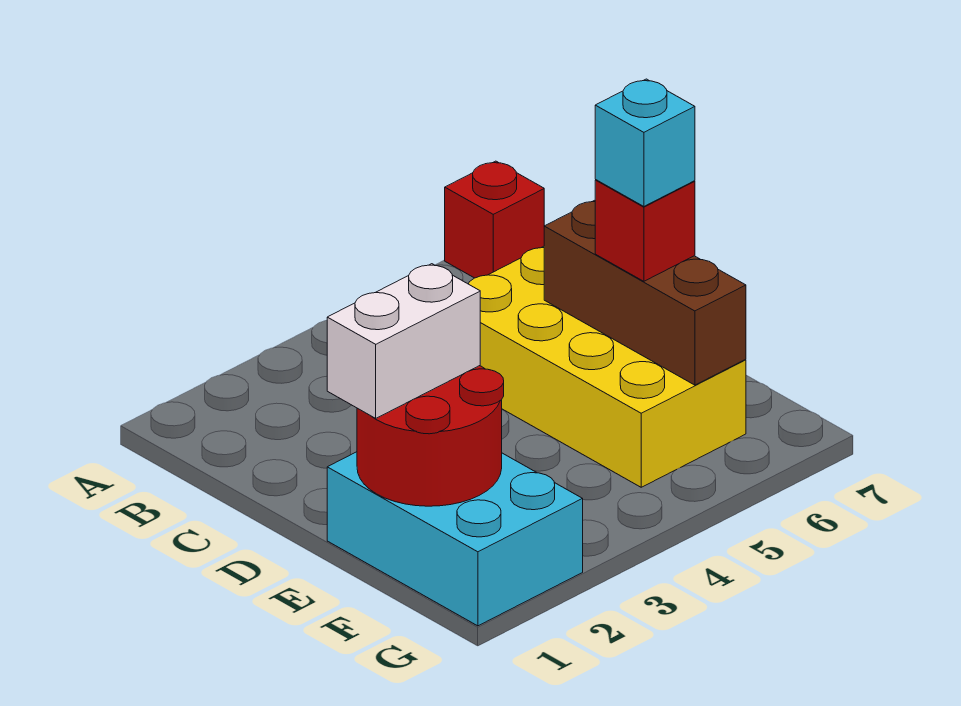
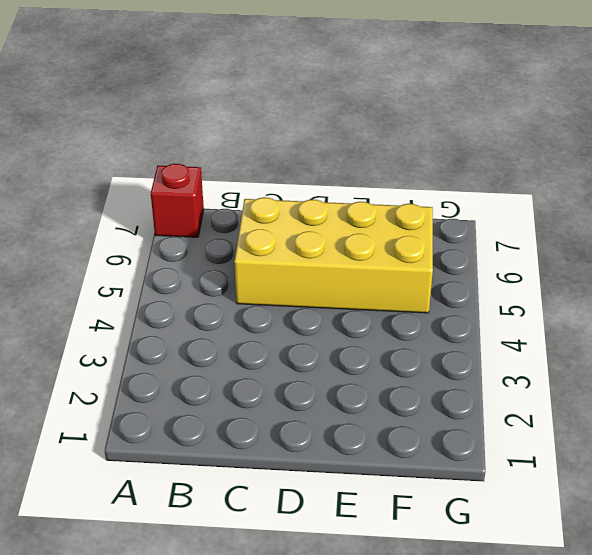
none -> cyan brick E1:G2 level 1
none -> brown brick D6:F6 level 2

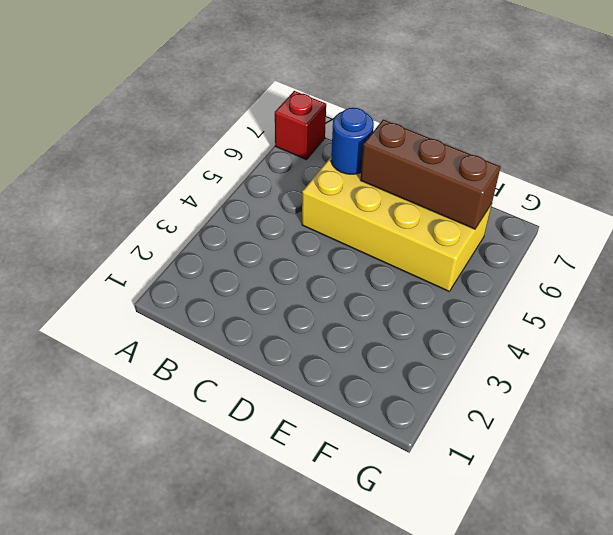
blue round brick C6 level 2 -> none
none -> cyan brick E1:G2 level 1
none -> red round brick E1:F2 level 2

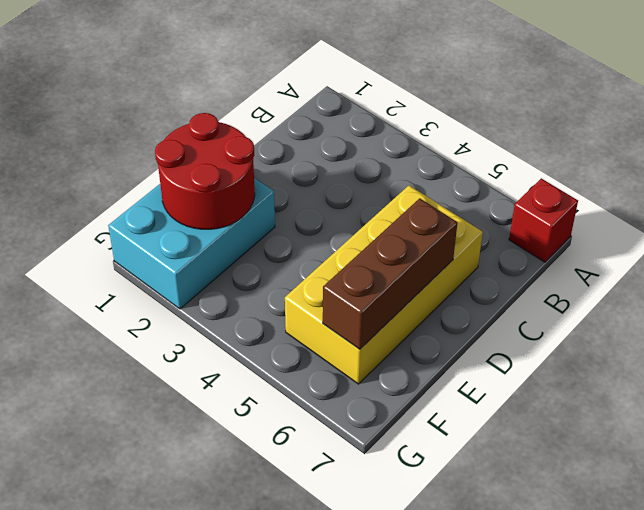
none -> white brick E1:E2 level 3
none -> red brick E6 level 3

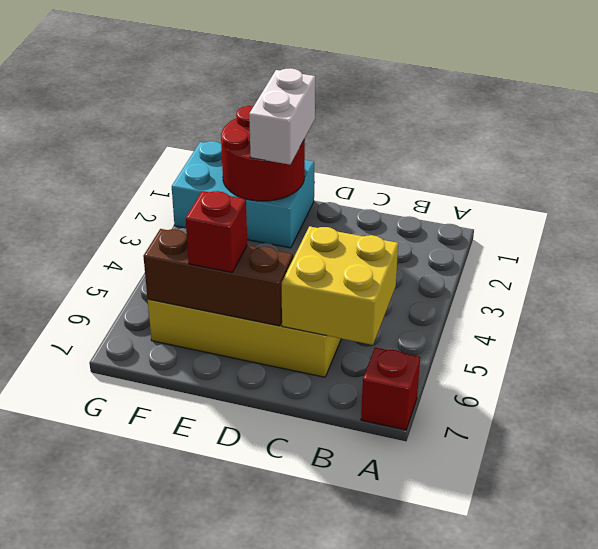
yellow brick B5:C6 level 2 -> none
none -> cyan brick E6 level 4

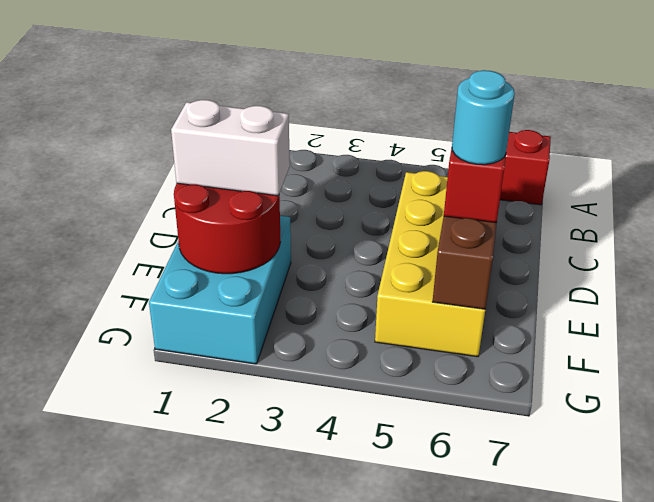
cyan round brick E6 level 4 -> cyan brick E6 level 4

